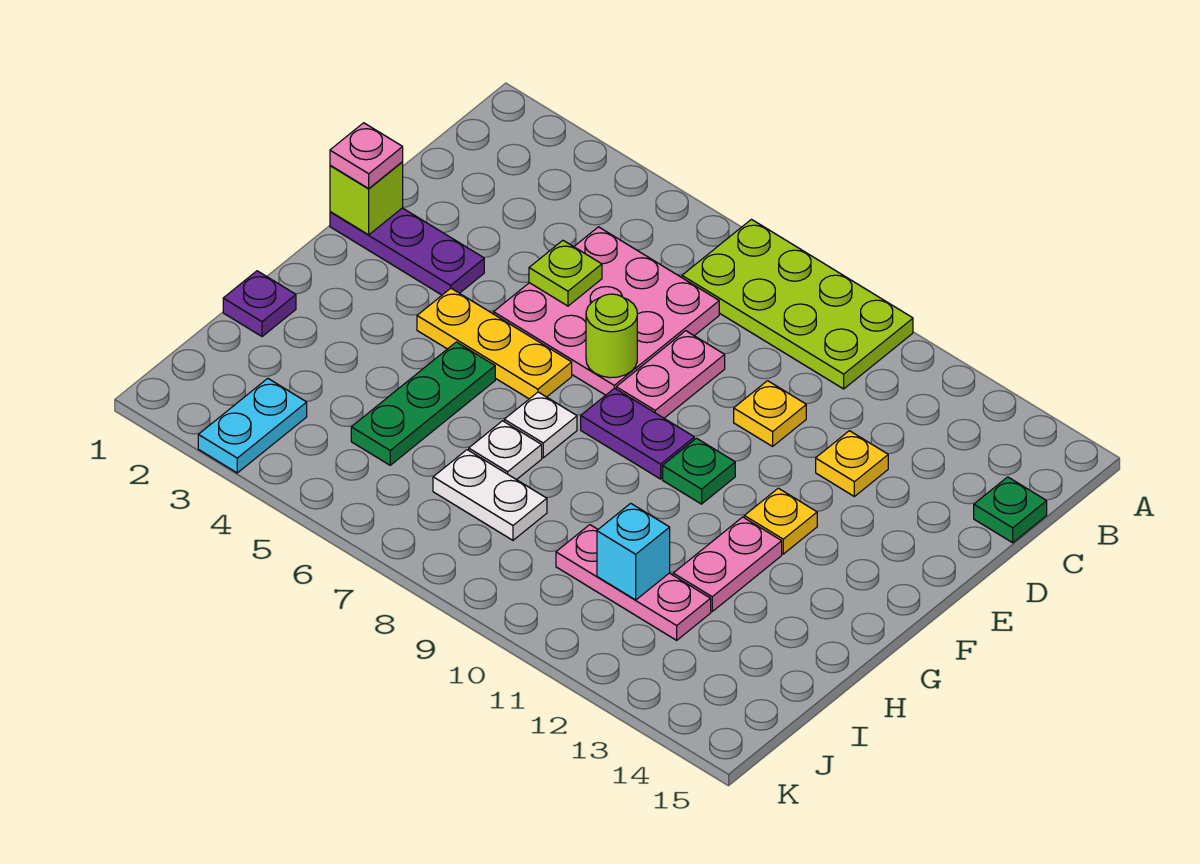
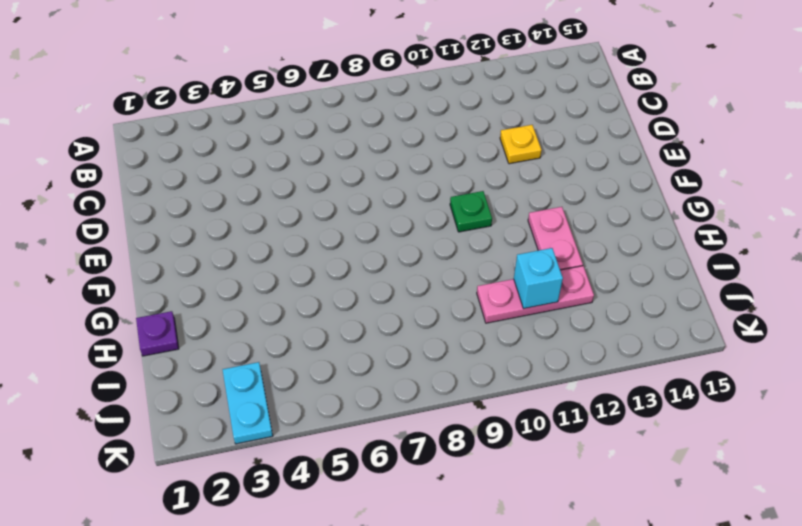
none -> lime plate A7:B10 level 1
none -> pink plate C5:E7 level 1
none -> green plate C15 level 1

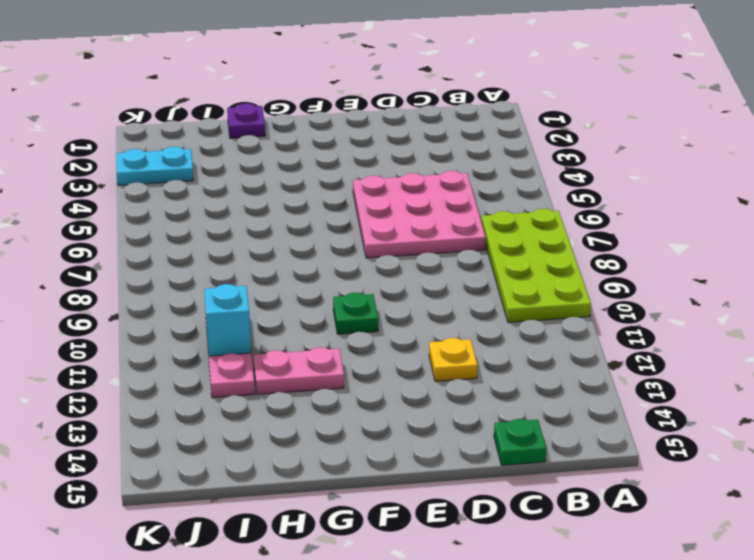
none -> pink plate D8:E8 level 1
none -> yellow plate D10 level 1
none -> purple plate E1:E3 level 1

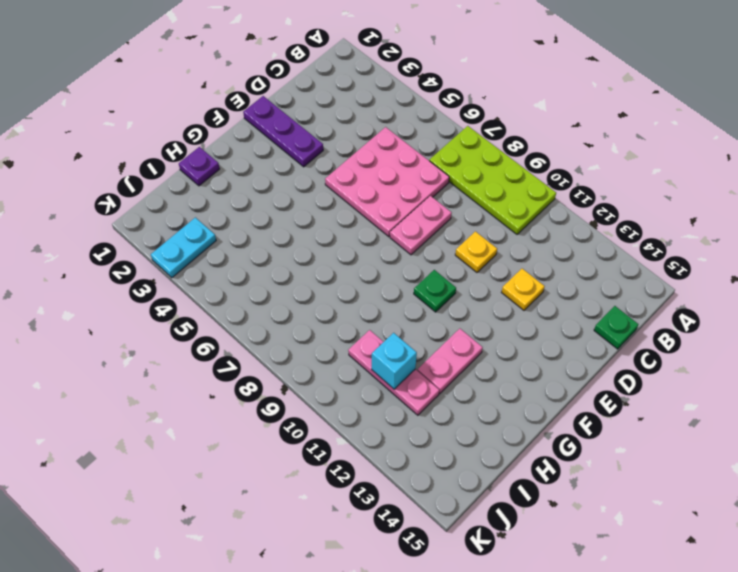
none -> yellow plate F4:F6 level 1
none -> purple plate F8:F9 level 1
none -> yellow plate F12 level 1

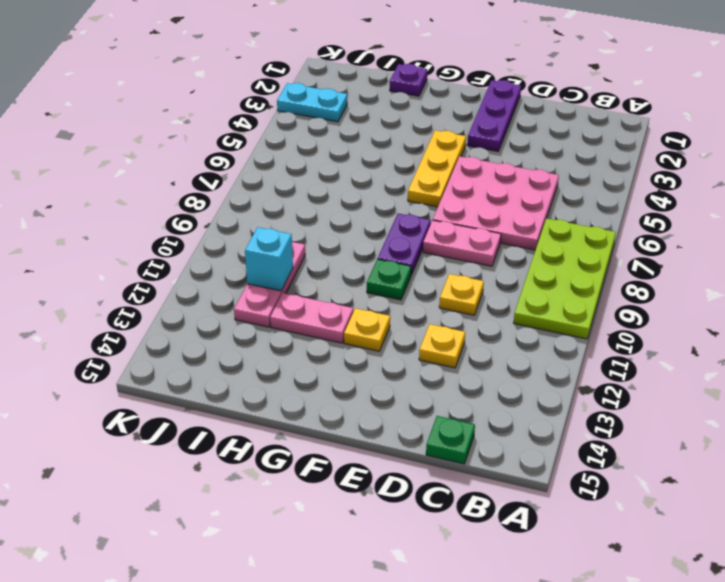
none -> green plate G5:I5 level 1
none -> white plate G7 level 1
none -> white plate H7 level 1

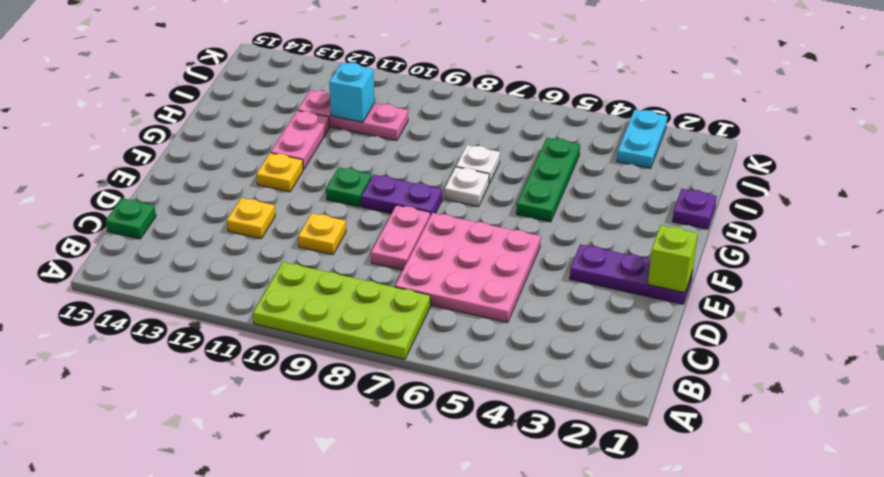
none -> yellow plate F4:F6 level 1
none -> white plate I7:I8 level 1
none -> lime plate D5 level 2

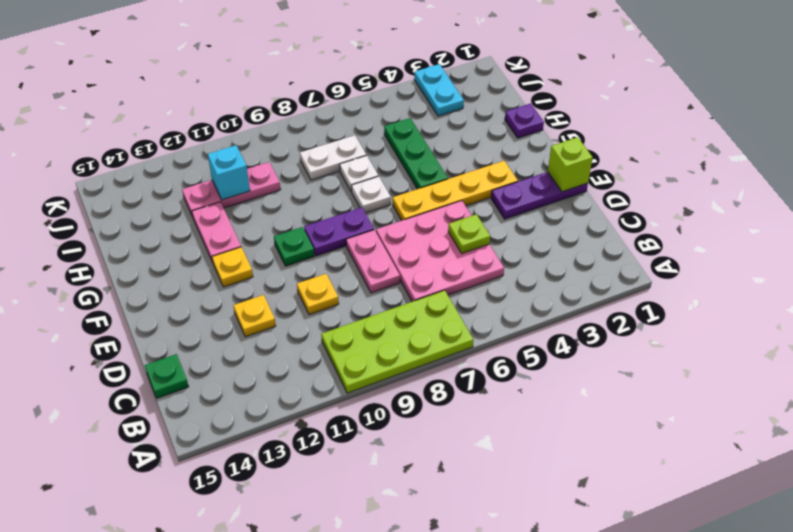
yellow plate F3:F6 level 1 -> yellow plate F4:F6 level 1
none -> lime round brick E7 level 2
none -> pink plate E1 level 3

